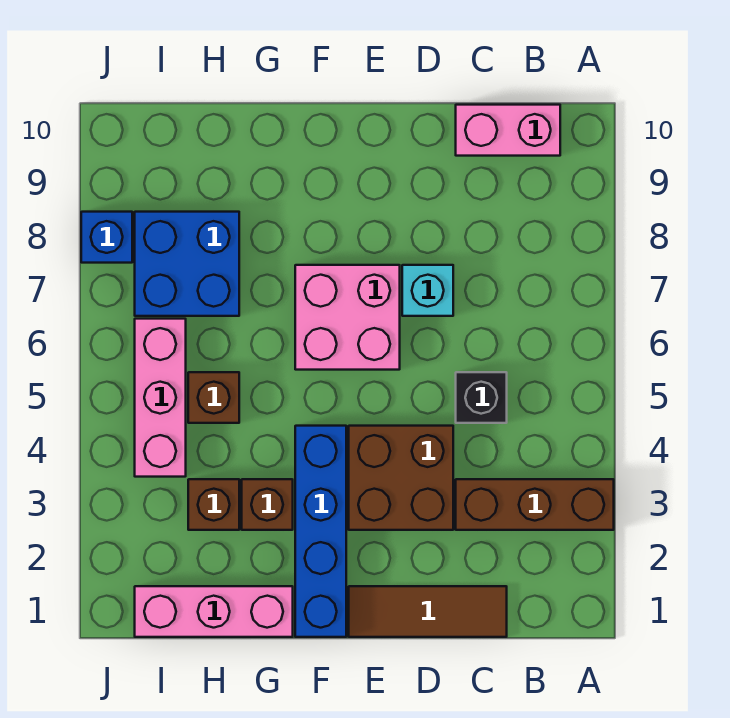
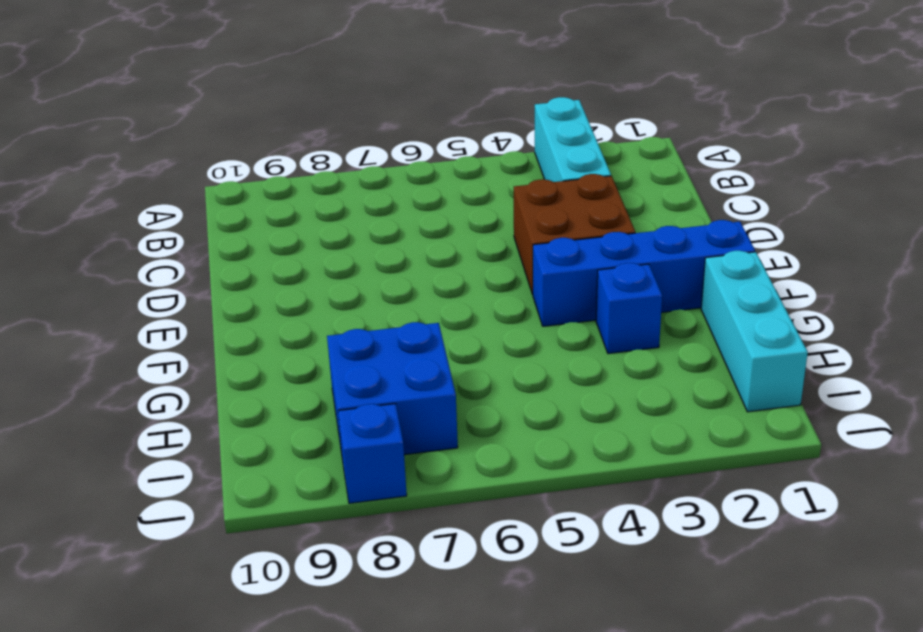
cyan brick A3:C3 level 1 -> brown brick A3:C3 level 1
cyan brick G1:I1 level 1 -> pink brick G1:I1 level 1
blue brick G3 level 1 -> brown brick G3 level 1
none -> pink brick B10:C10 level 1
none -> brown tile C1:E1 level 1
none -> black brick C5 level 1

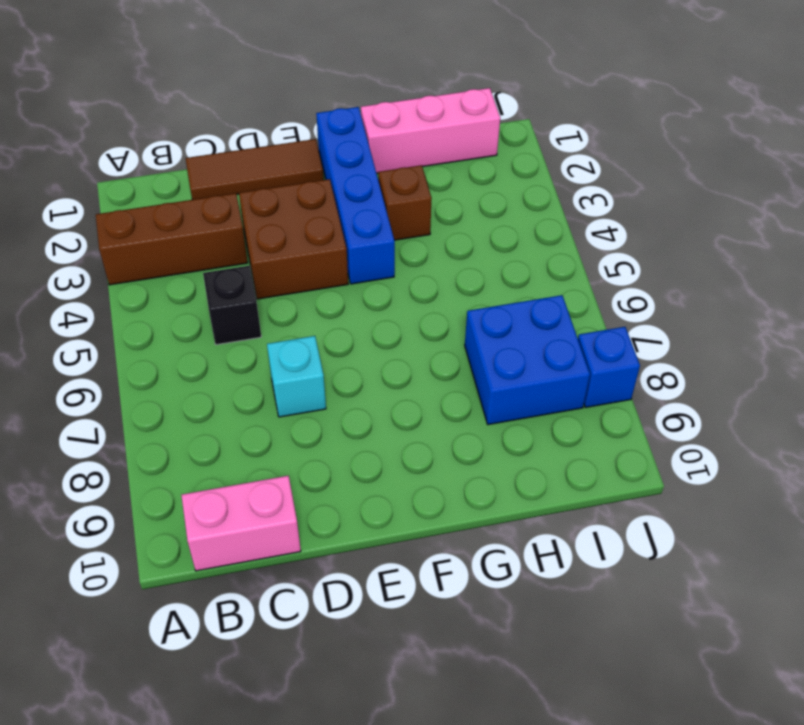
none -> pink brick E6:F7 level 1
none -> brown brick H3 level 1
none -> brown brick H5 level 1

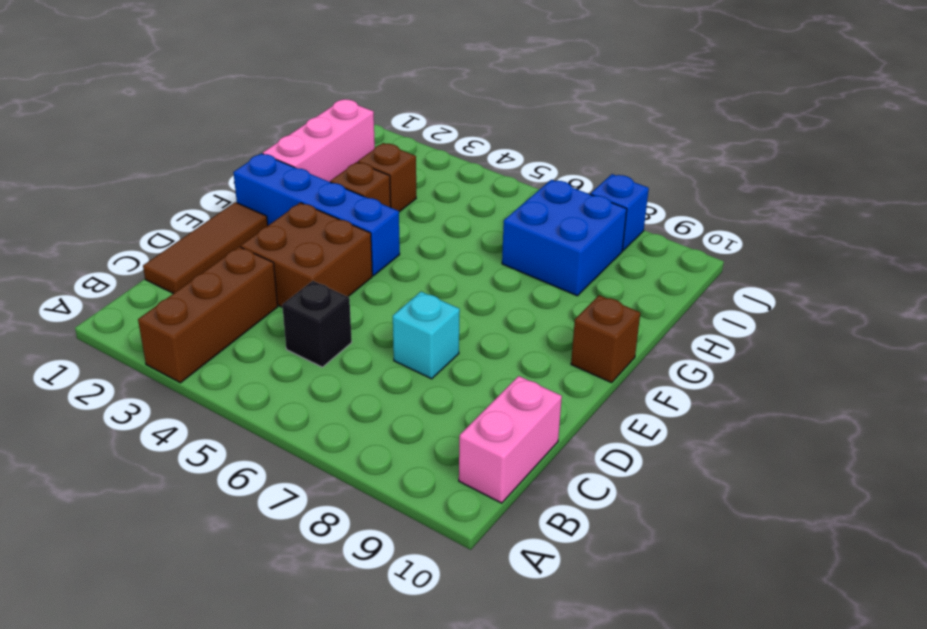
brown brick F10 level 1 -> brown brick H5 level 1
none -> pink brick E6:F7 level 1
none -> pink brick I4:I6 level 1

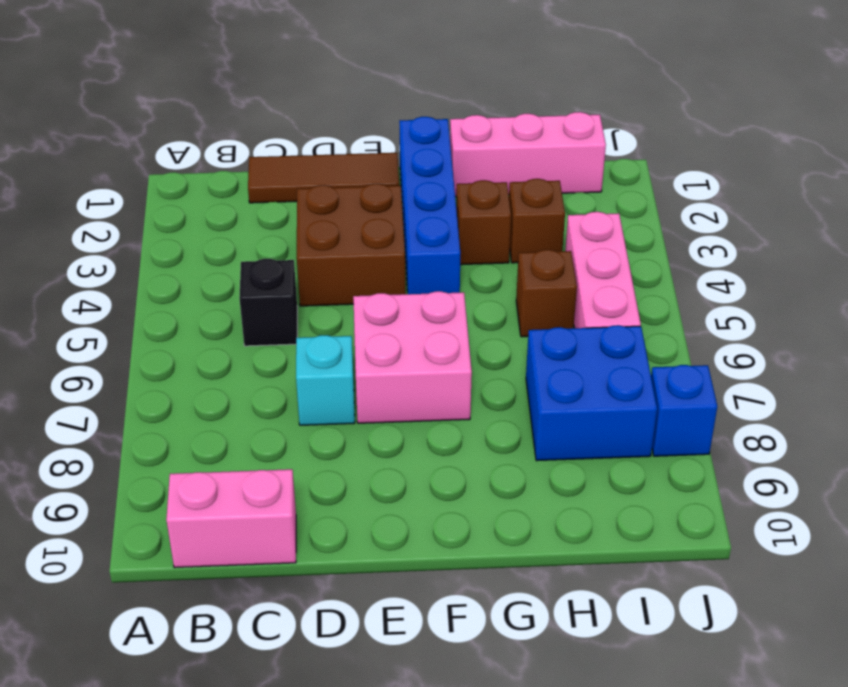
none -> brown brick A3:C3 level 1

